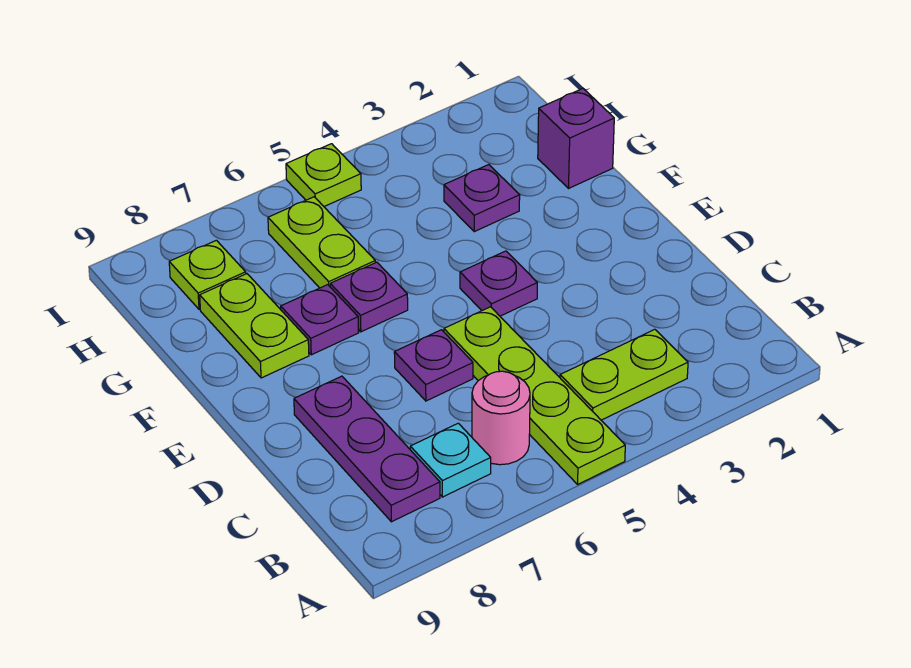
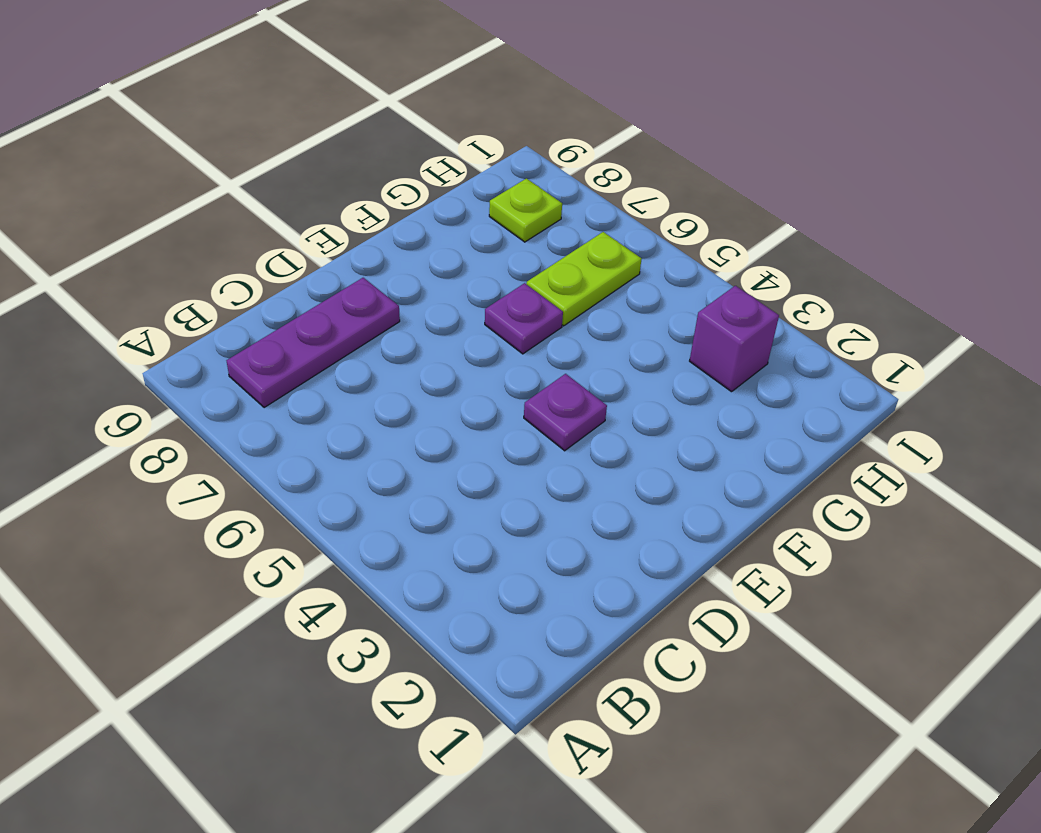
purple brick H3 level 1 -> purple brick G1 level 1
none -> lime plate A5:D5 level 1
none -> lime plate B3:B4 level 1
none -> pink round brick B6 level 1

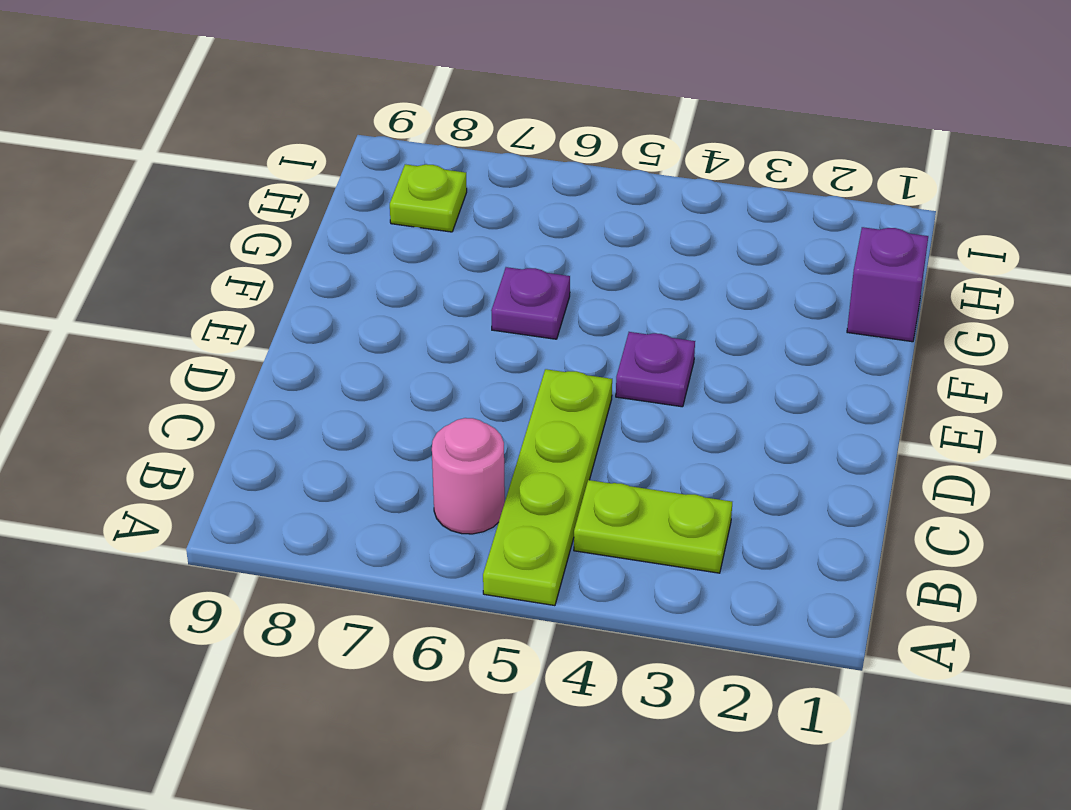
none -> cyan plate B7 level 1
none -> purple plate B8:D8 level 1
none -> purple plate D6 level 1

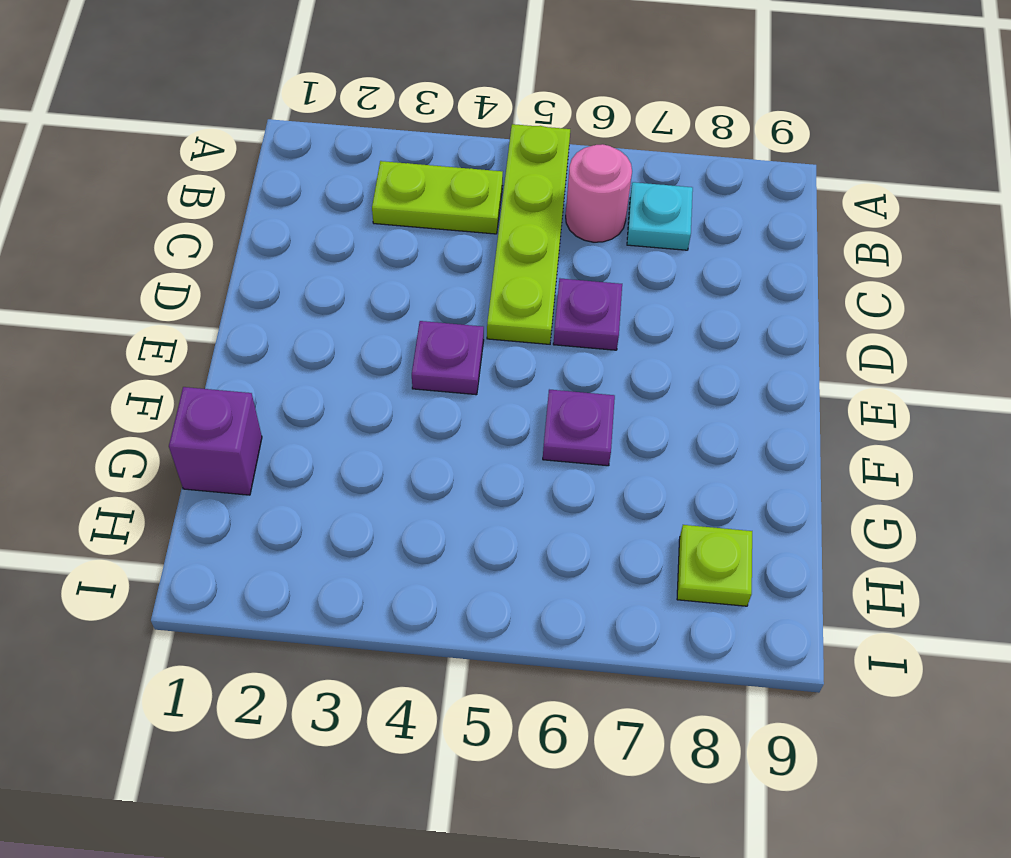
none -> purple plate B8:D8 level 1
none -> purple plate F7 level 1
none -> lime plate F8:G8 level 1

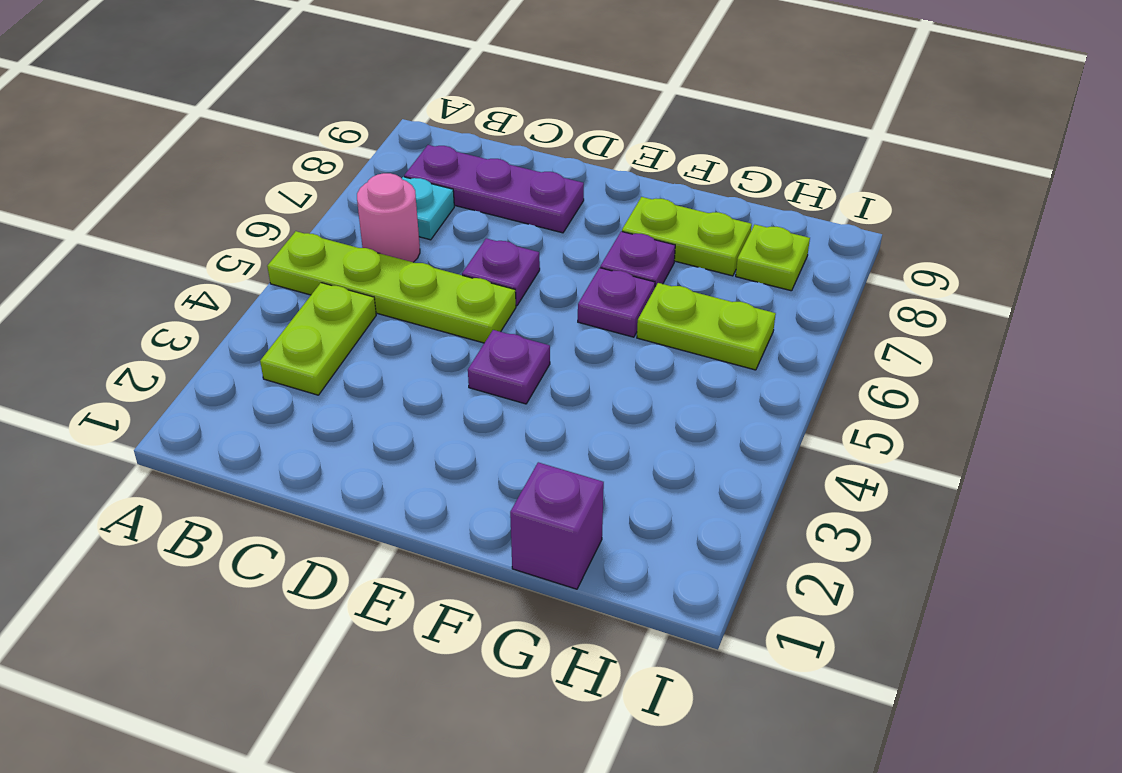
none -> purple plate G3 level 1
none -> lime plate I5 level 1

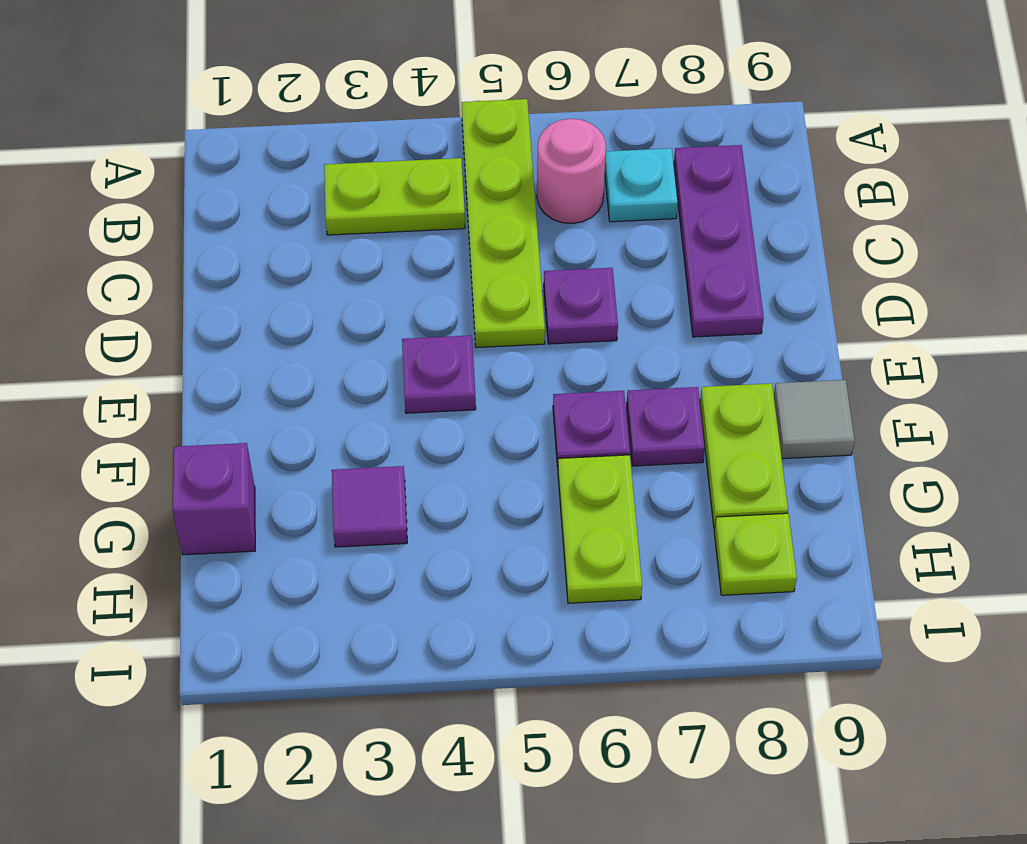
grey tile F9 level 1 -> none
purple tile G3 level 1 -> purple plate G3 level 1
none -> lime plate I5 level 1

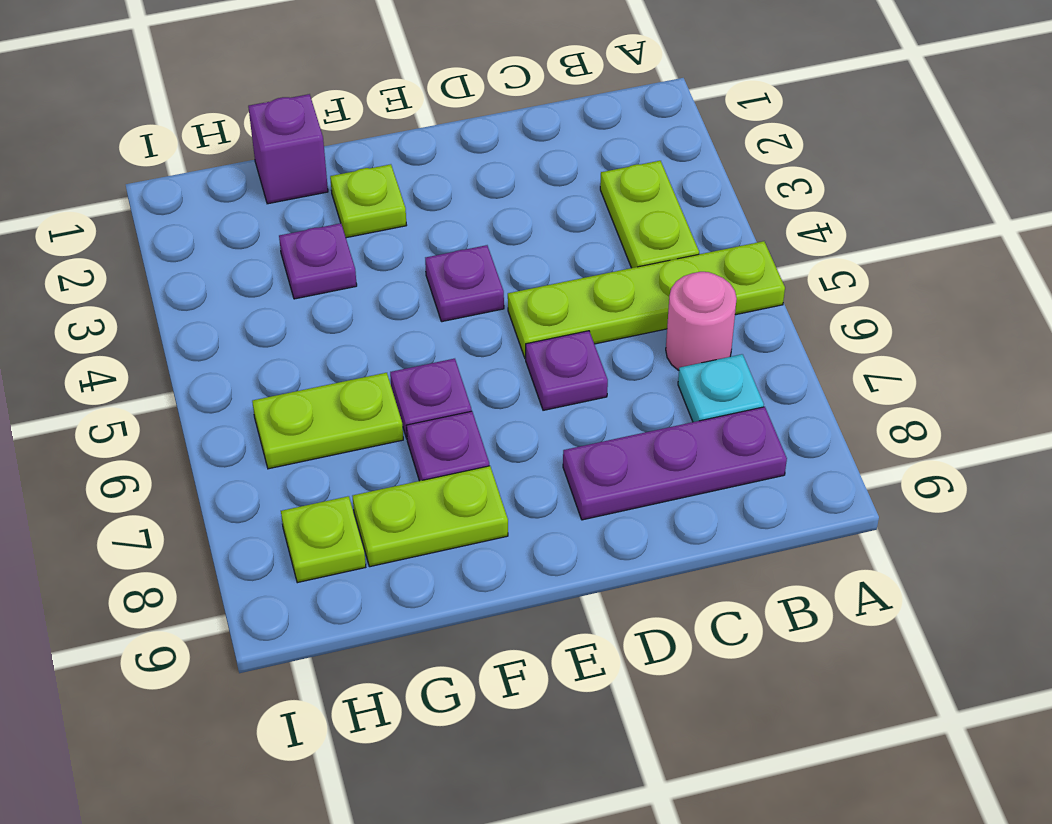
lime plate F2 level 1 -> lime plate I5 level 1

